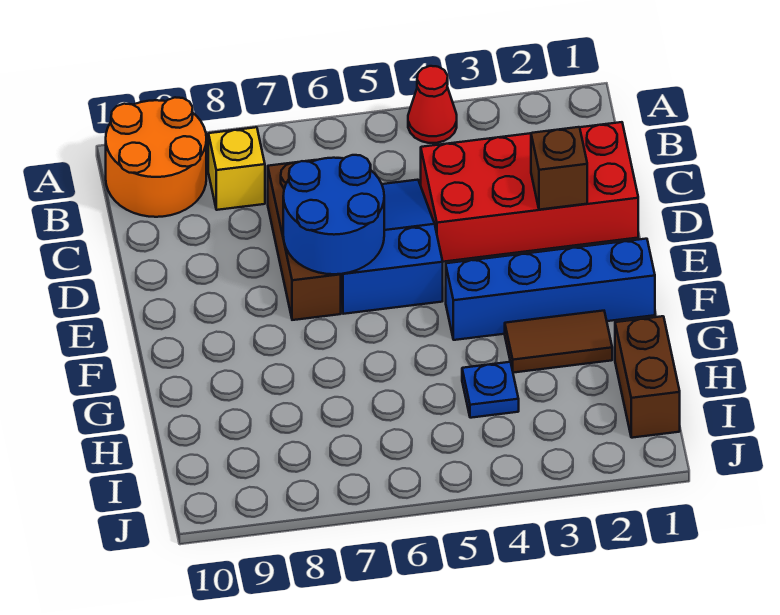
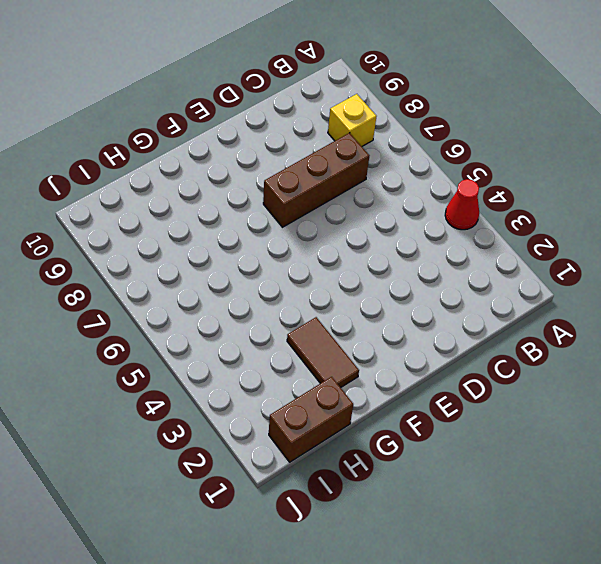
none -> orange round brick A9:B10 level 1
none -> red brick C1:D4 level 1
none -> blue slope C5:E6 level 1 top E

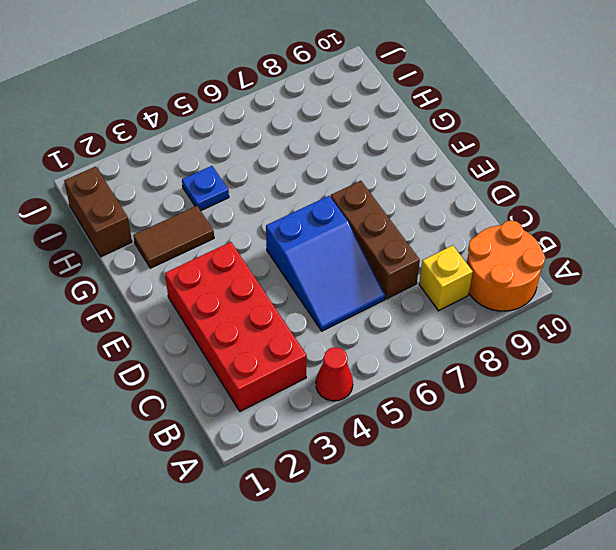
red brick B2:E3 level 1 -> red brick C1:D4 level 1
none -> blue brick F1:F4 level 1
none -> brown brick D2 level 2
none -> blue round brick D6:E7 level 2

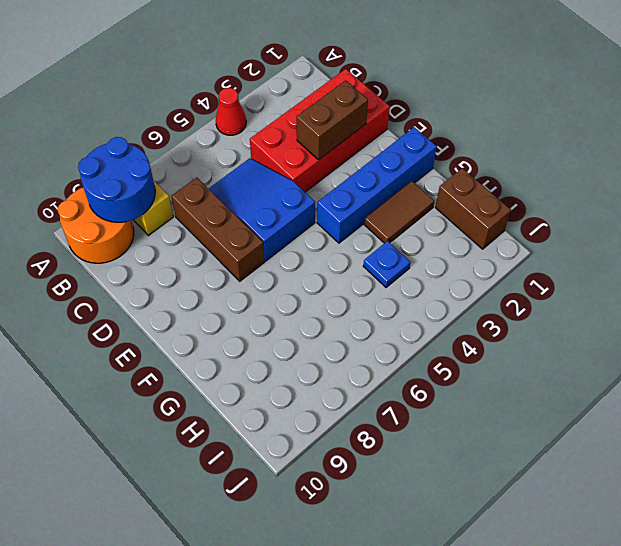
blue round brick A8:B9 level 2 -> blue round brick D6:E7 level 2
brown brick D2:D3 level 2 -> brown brick D2 level 2

